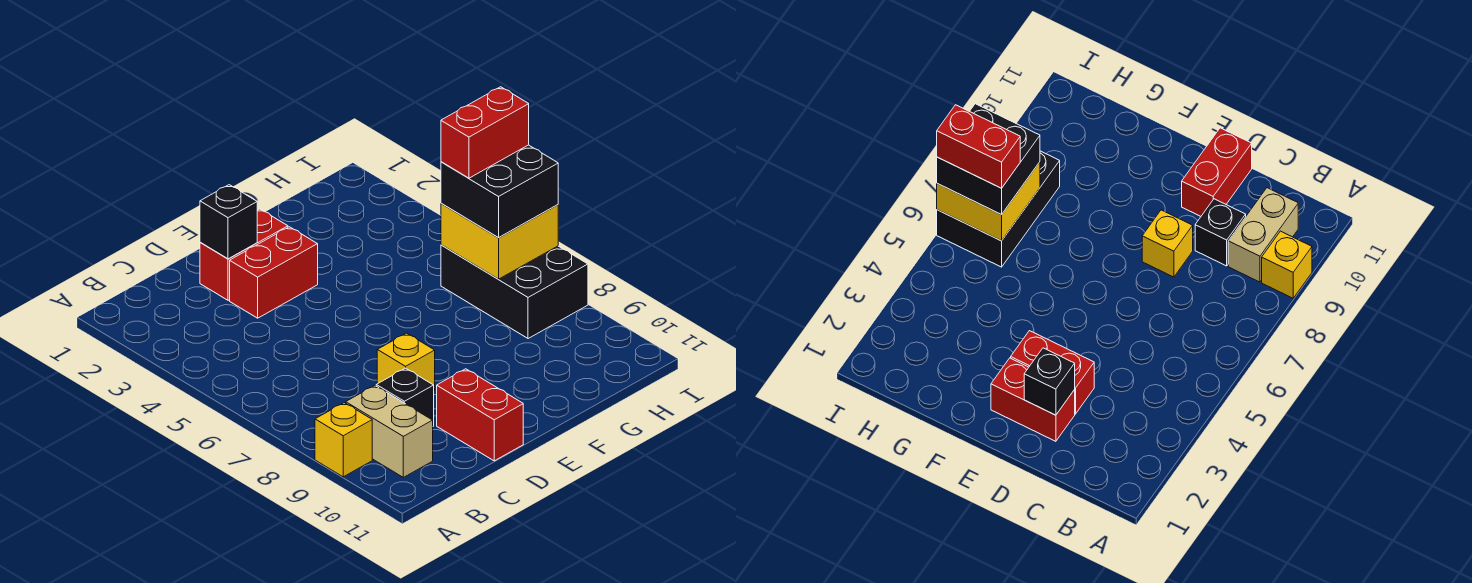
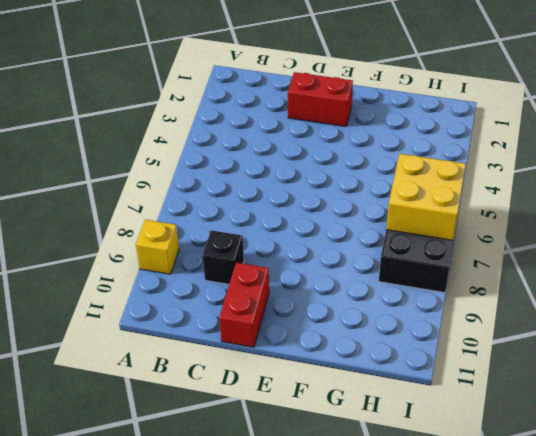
none -> tan brick B9:B10 level 1
none -> red brick D3:E3 level 1
none -> yellow brick D8 level 1

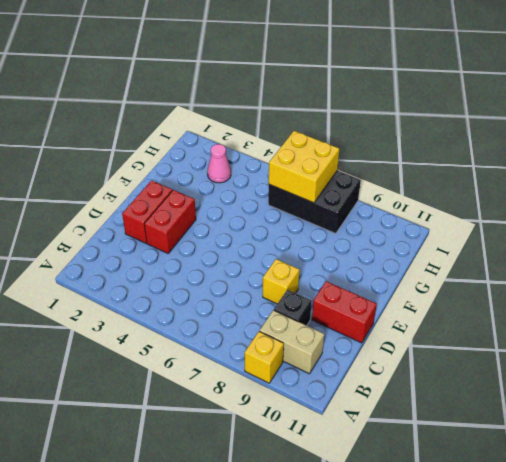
pink cone H3 level 1 -> none
none -> black brick D2 level 2
none -> black brick H6:I7 level 3
none -> red brick H6:I6 level 4

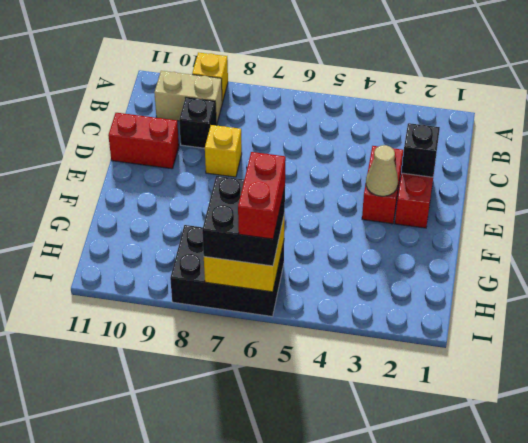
tan cone E3 level 2 -> none

